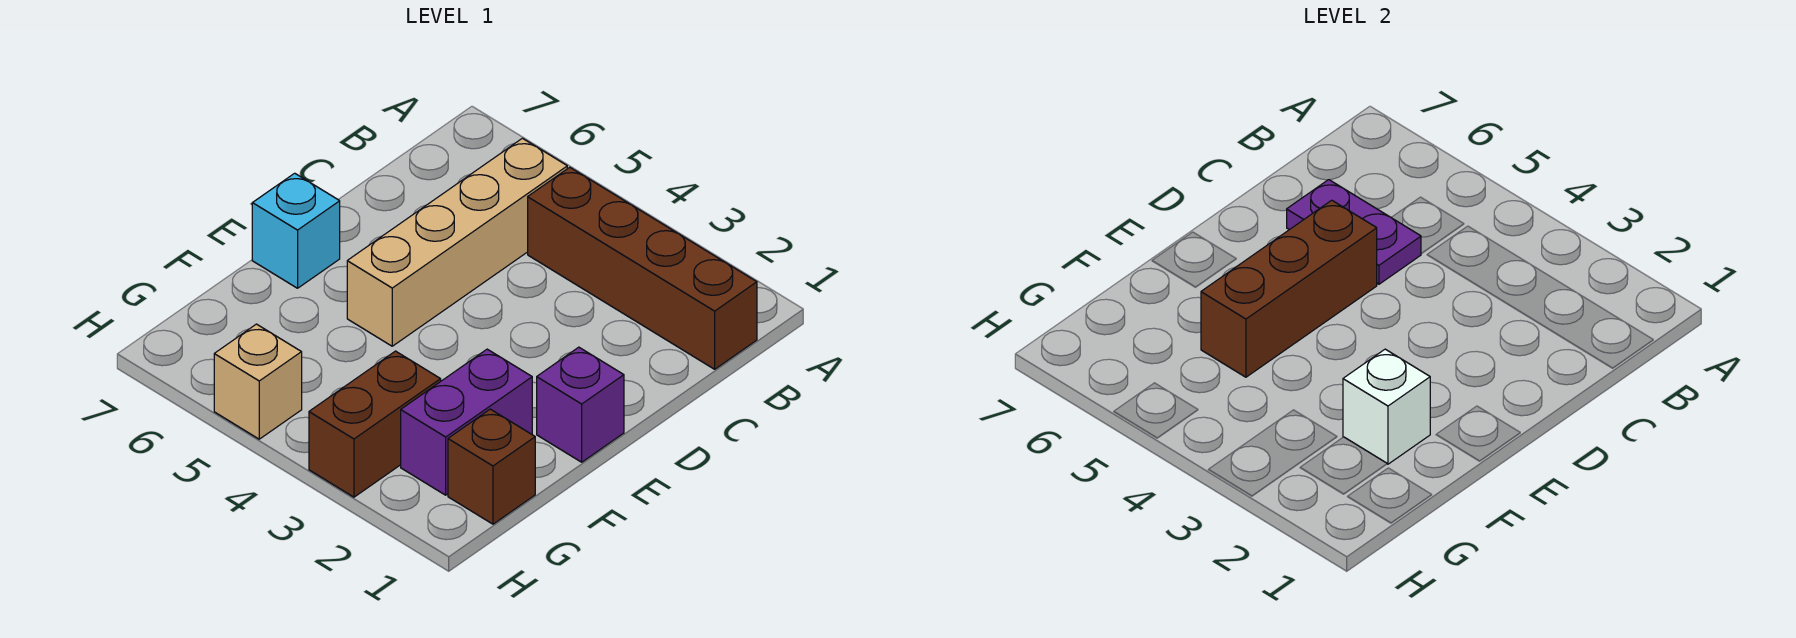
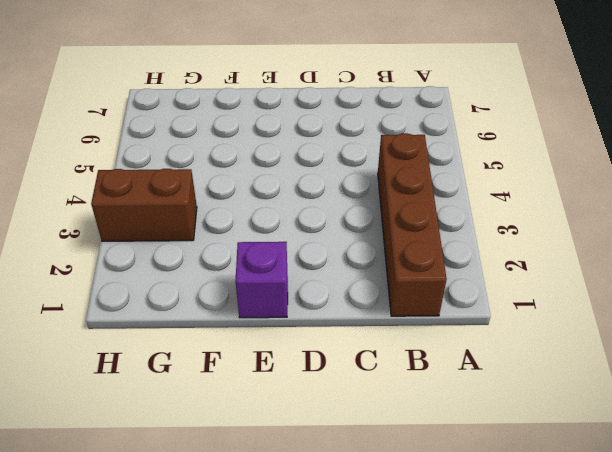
none -> tan brick B5:E5 level 1
none -> cyan brick E7 level 1

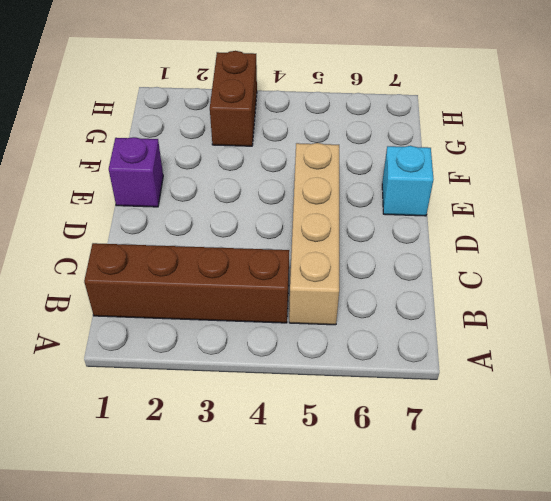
none -> purple brick F2:G2 level 1
none -> brown brick G1 level 1

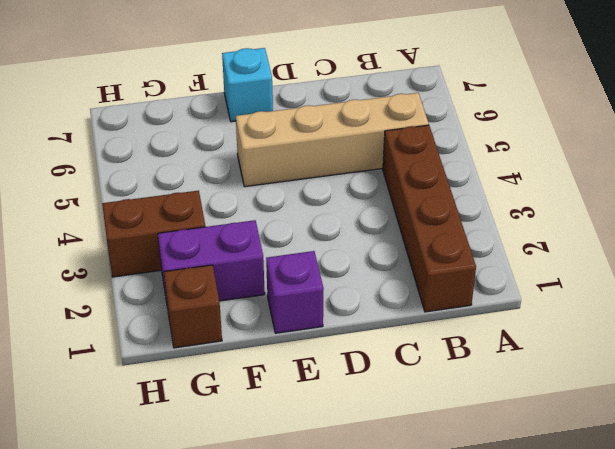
none -> tan brick H5 level 1
none -> purple plate C5:C6 level 2

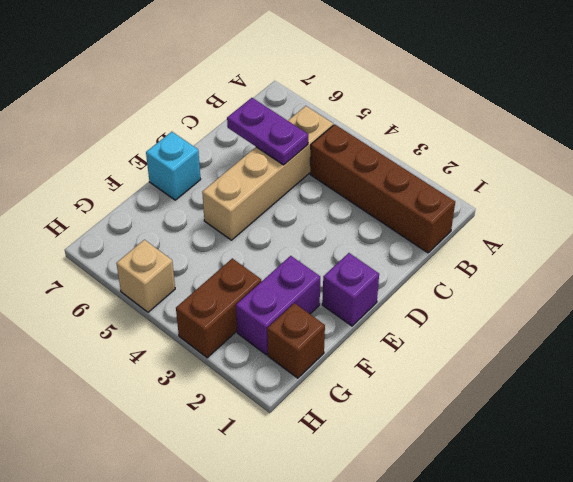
none -> brown brick D5:F5 level 2
none -> white brick F2 level 2

